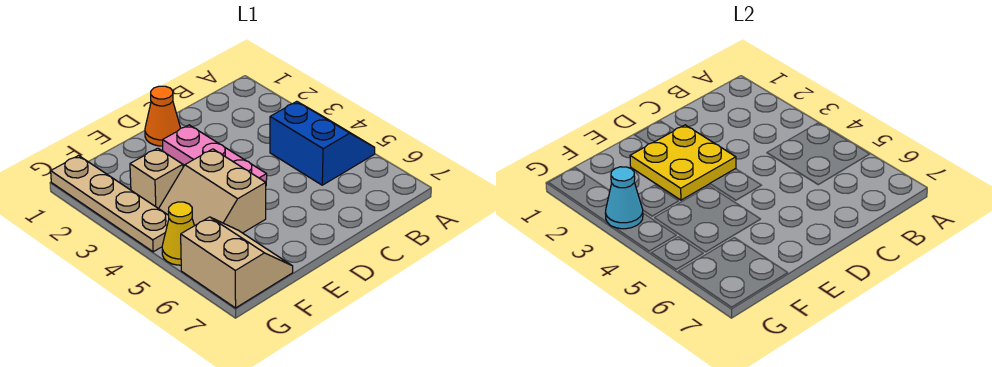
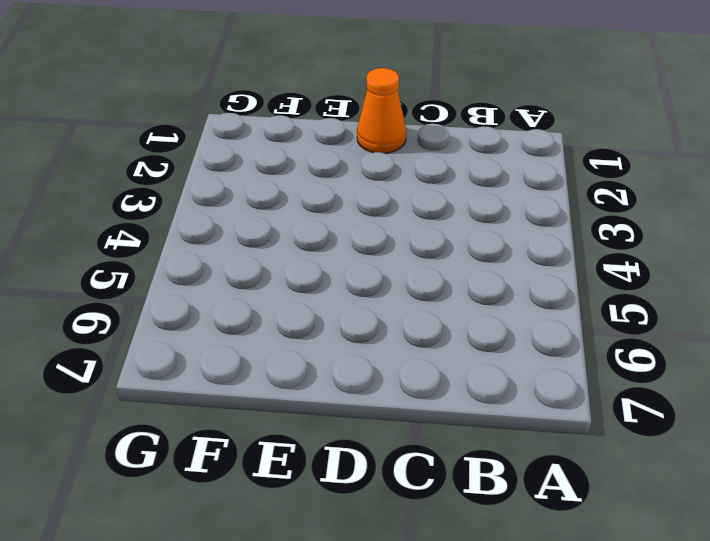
none -> blue slope A4:B5 level 1 top B
none -> pink plate D2:D4 level 1

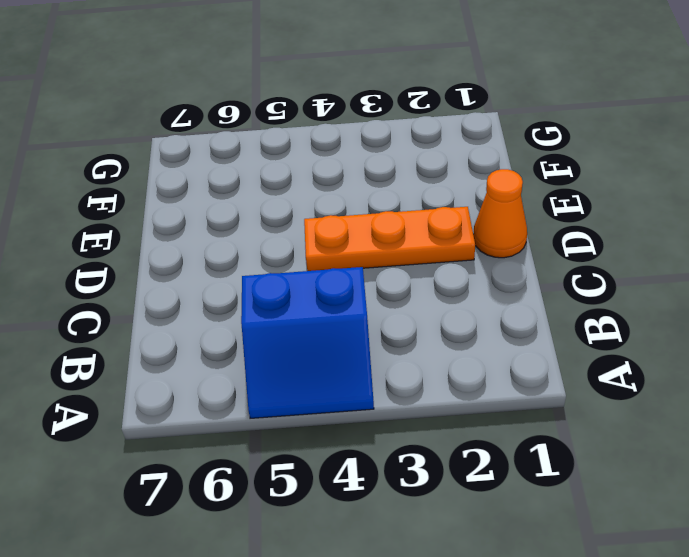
orange plate D2:D4 level 1 -> pink plate D2:D4 level 1
none -> tan slope E4:F5 level 1 top E
none -> tan brick F3 level 1

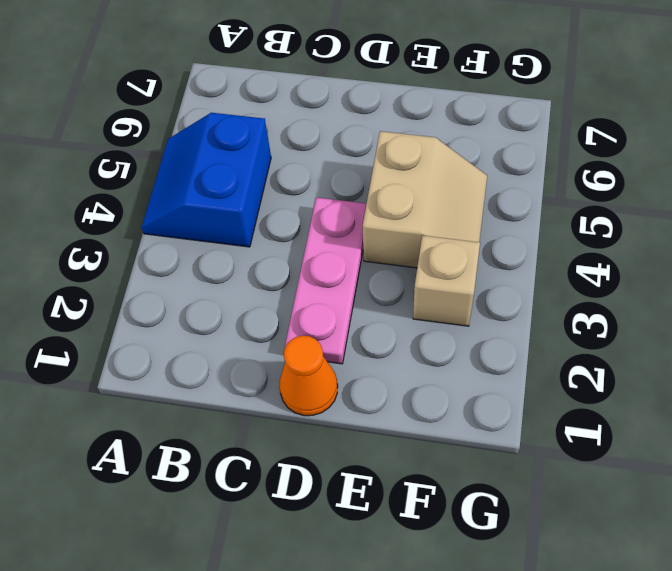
none -> tan slope F6:G7 level 1 top G
none -> tan plate G1:G4 level 1

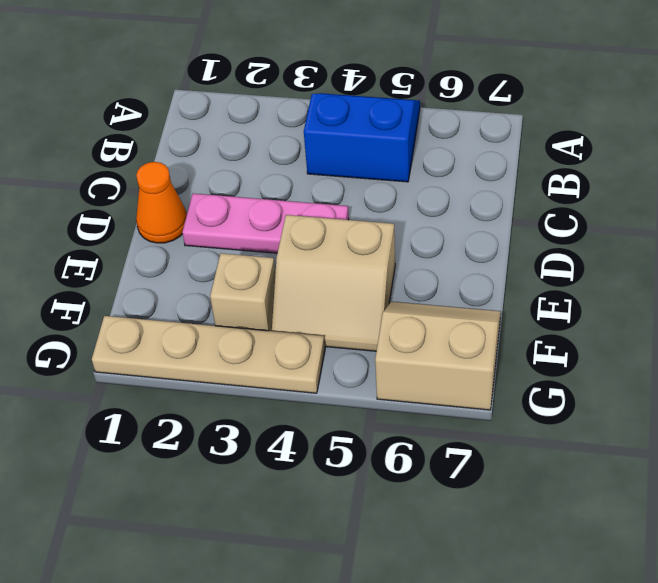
none -> yellow cone G5 level 1
none -> yellow plate D2:E3 level 2

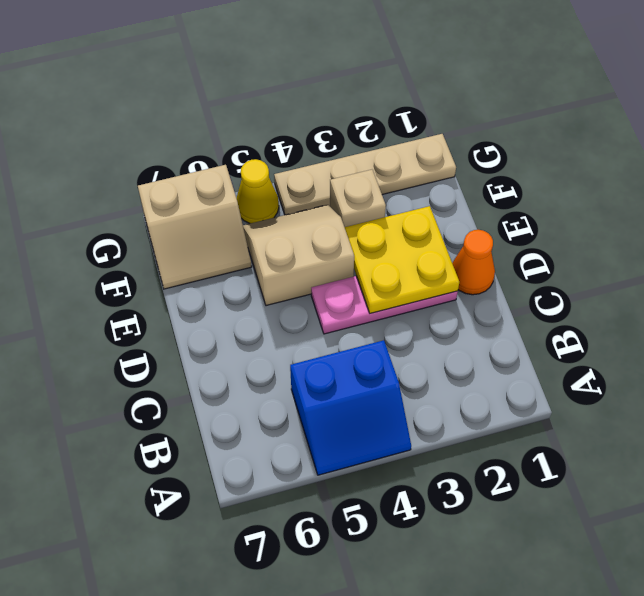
none -> cyan cone G3 level 2

